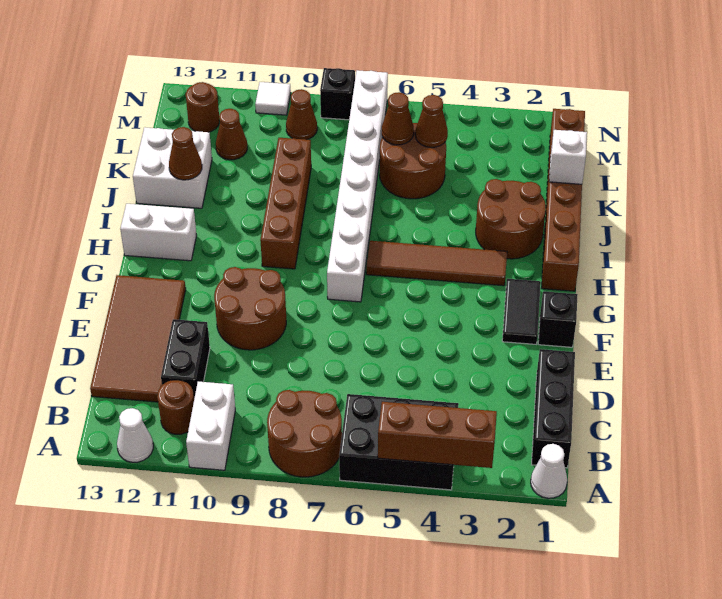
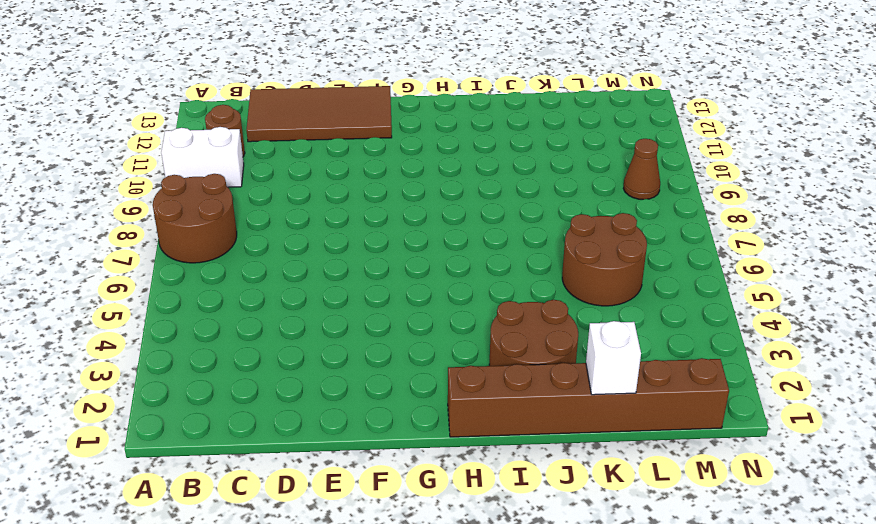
none -> white cone A1 level 1
none -> black brick A4:B6 level 1
none -> white cone A12 level 1
none -> black brick B1:D1 level 1

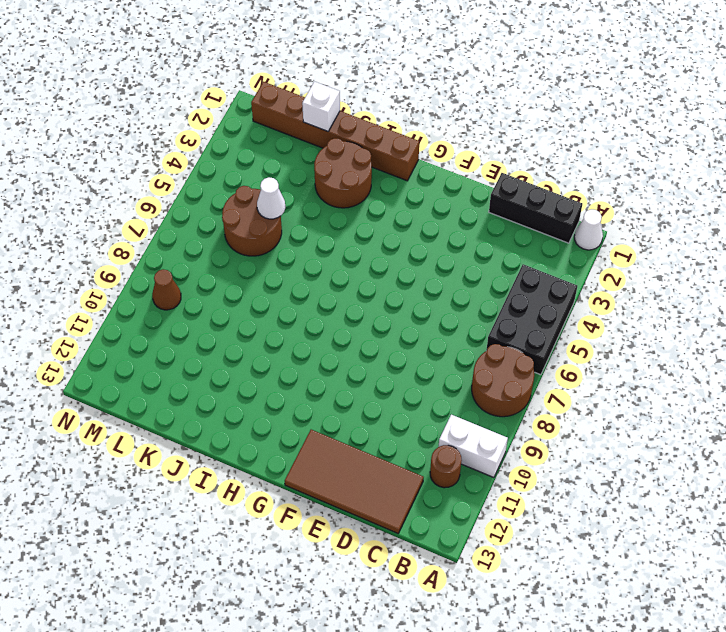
white cone K5 level 2 -> white cone A12 level 1
none -> black brick C11:D11 level 1
none -> brown round brick E9:F10 level 1
none -> black brick F1 level 1
none -> black tile F2:G2 level 1

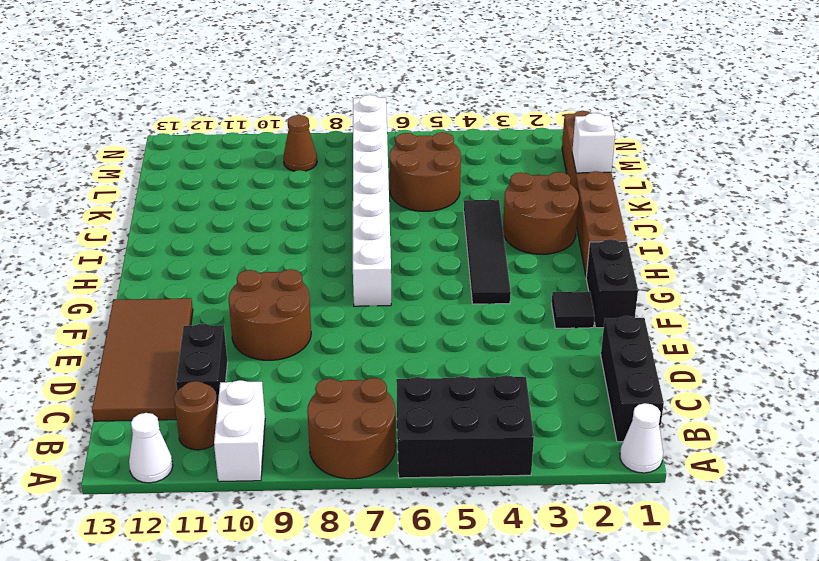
black brick F1:G1 level 1 -> black brick F1 level 1
black tile F2 level 1 -> black tile F2:G2 level 1
black tile G4:J4 level 1 -> brown tile H3:H6 level 1
none -> brown brick H9:K9 level 1
none -> white brick H12:H13 level 1
none -> white brick J12:K13 level 1
none -> brown cone L11 level 1

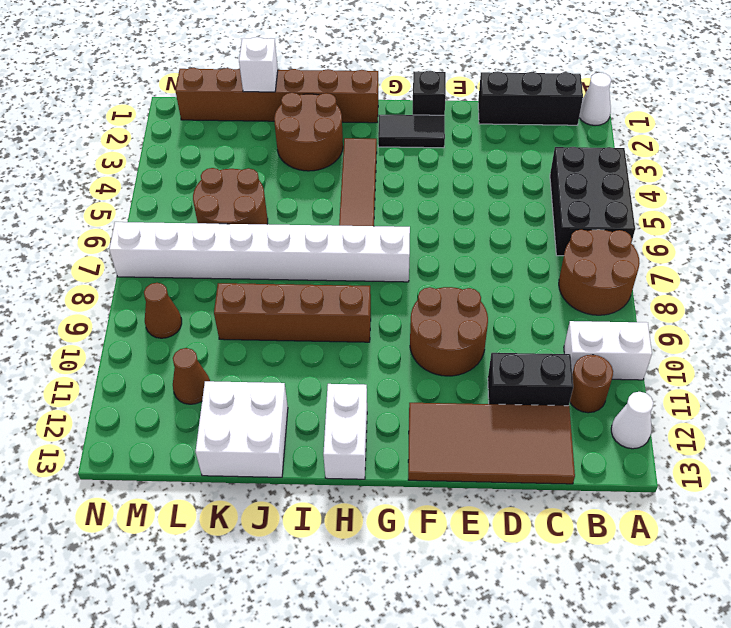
none -> brown round brick M12 level 1
none -> black brick N8 level 1
none -> white tile N10 level 1
none -> brown brick A3:A5 level 2

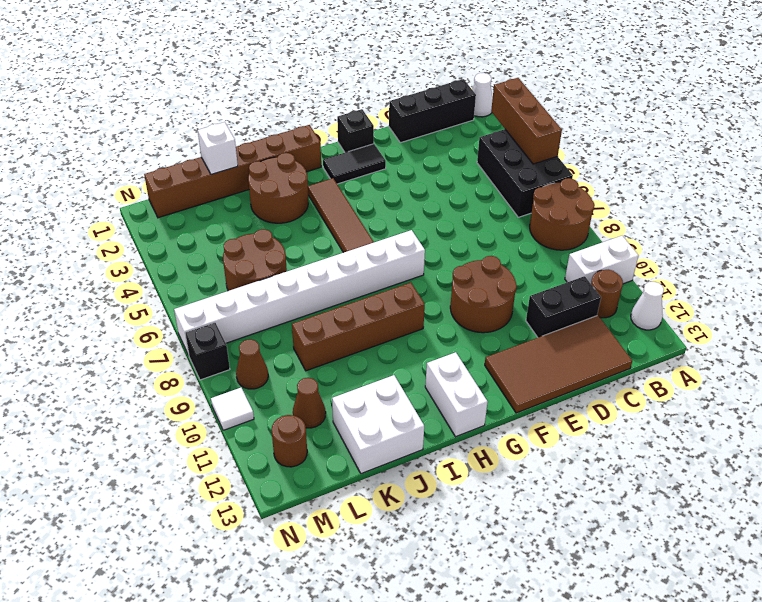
none -> brown cone J12 level 2
none -> brown cone L5 level 2
none -> brown cone L6 level 2

